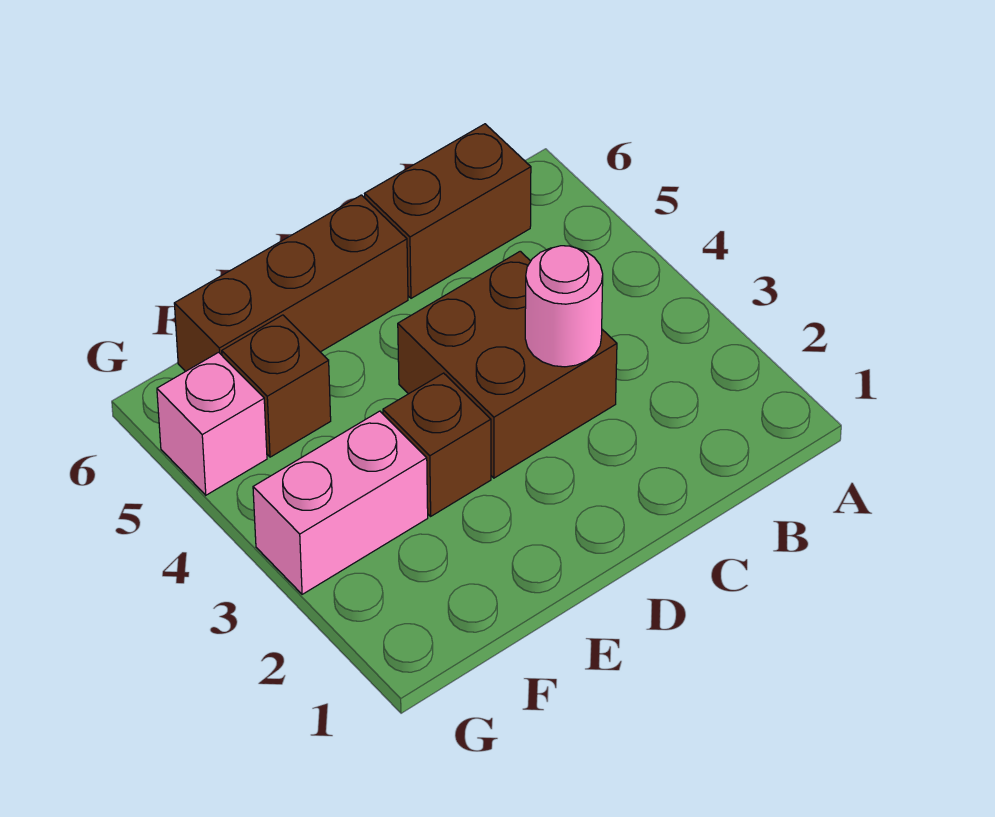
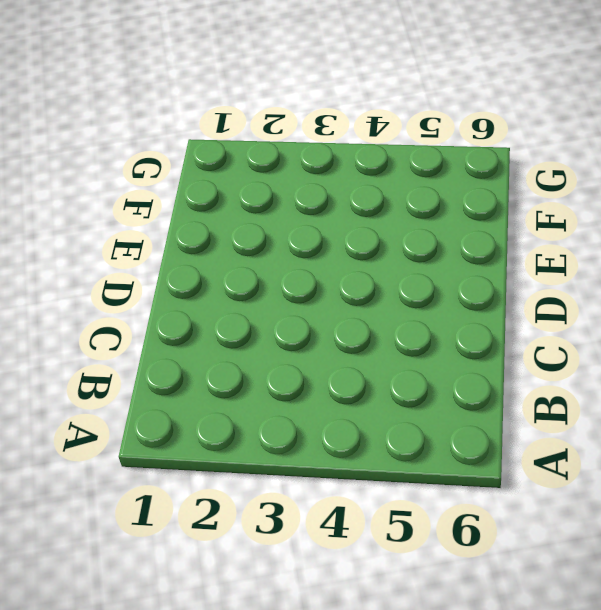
none -> brown brick B6:C6 level 1
none -> brown brick C3:D4 level 1

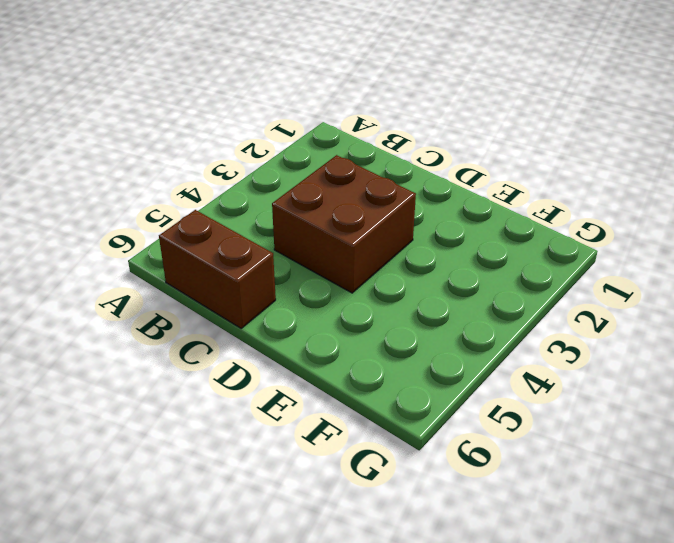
none -> brown brick D6:F6 level 1
none -> brown brick E3 level 1

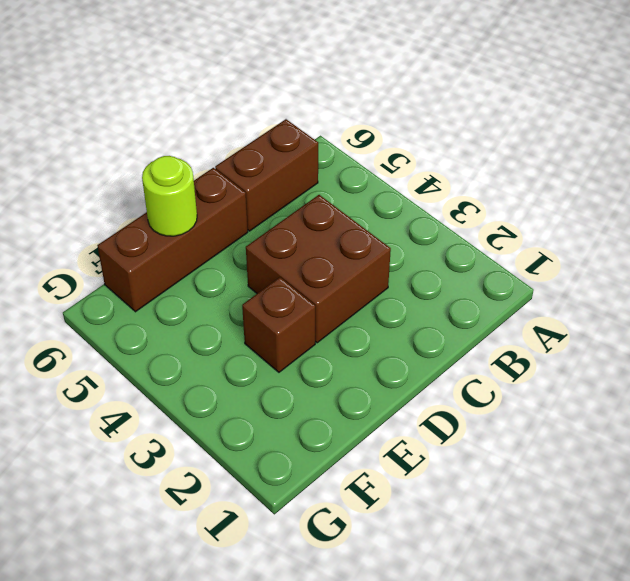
lime round brick E6 level 2 -> none
none -> pink brick F3:G3 level 1
none -> brown brick F5 level 1

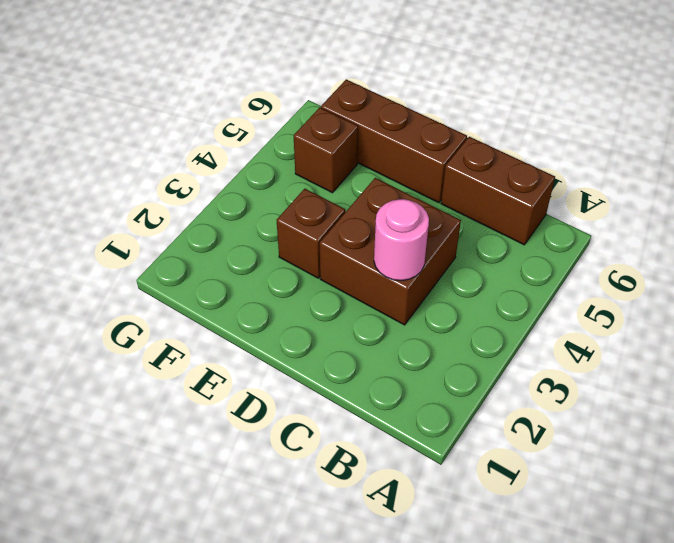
none -> pink brick F3:G3 level 1
none -> pink brick G5 level 1

